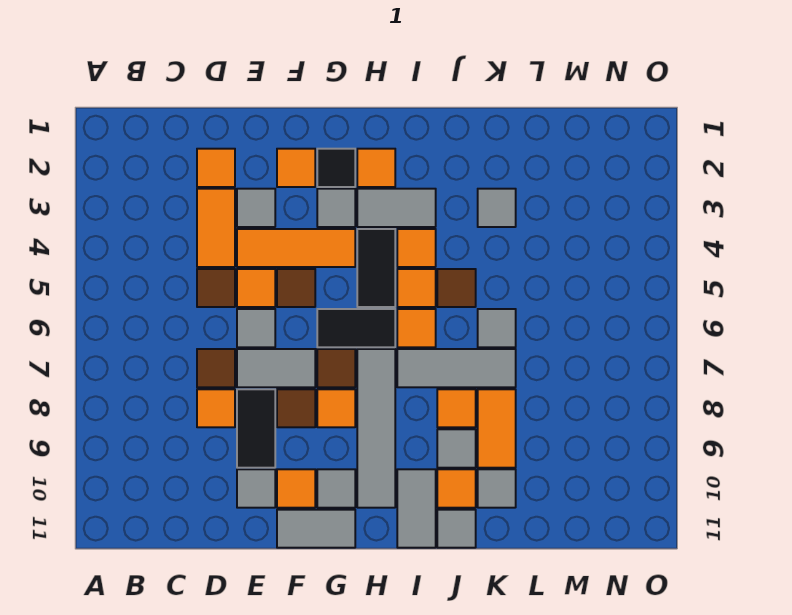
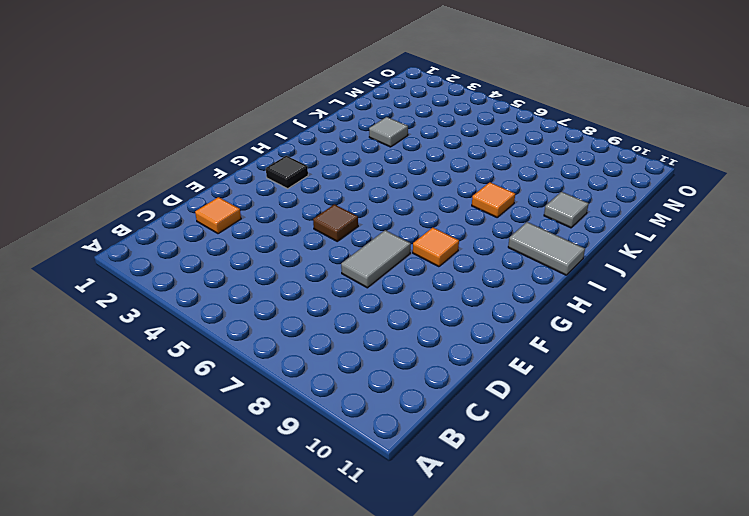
none -> orange tile D3:D4 level 1
none -> brown tile D5 level 1
none -> brown tile D7 level 1
none -> orange tile D8 level 1

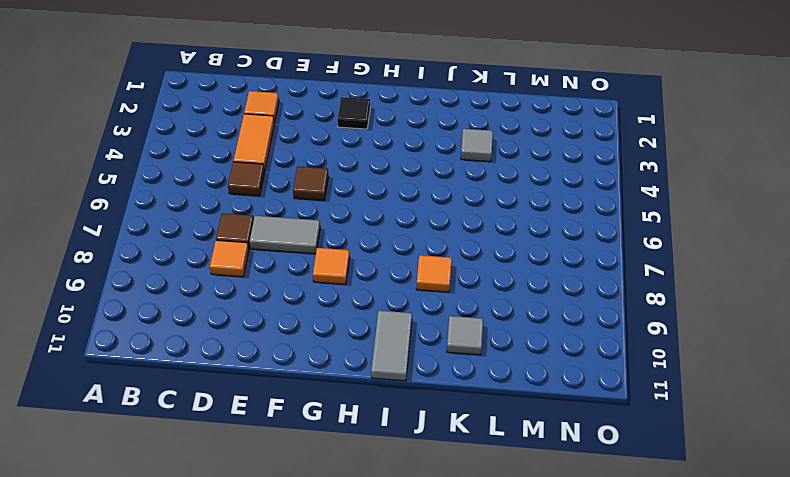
none -> grey tile E3 level 1
none -> orange tile E4:G4 level 1
none -> orange tile E5 level 1
none -> grey tile E6 level 1

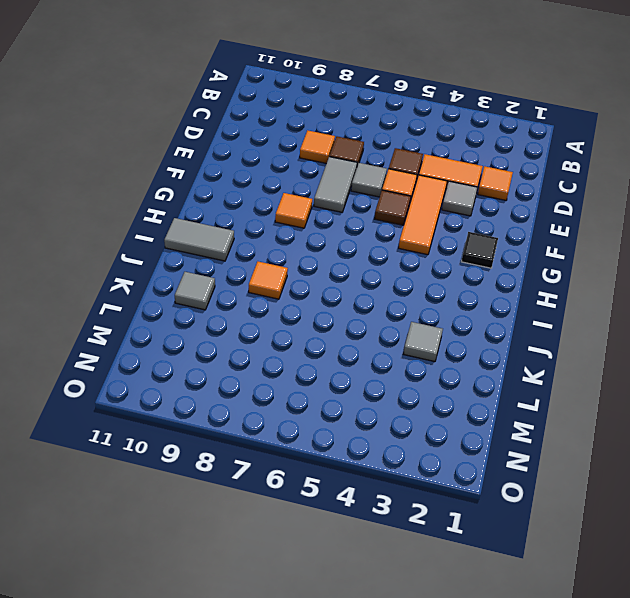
none -> black tile E8:E9 level 1
none -> grey tile E10 level 1
none -> orange tile F2 level 1
none -> brown tile F8 level 1

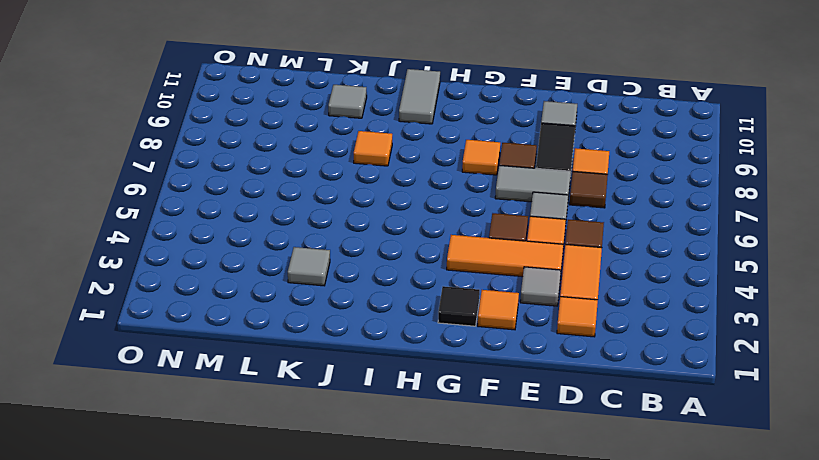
none -> orange tile F10 level 1
none -> grey tile F11:G11 level 1
none -> grey tile G3 level 1
none -> black tile G6:H6 level 1

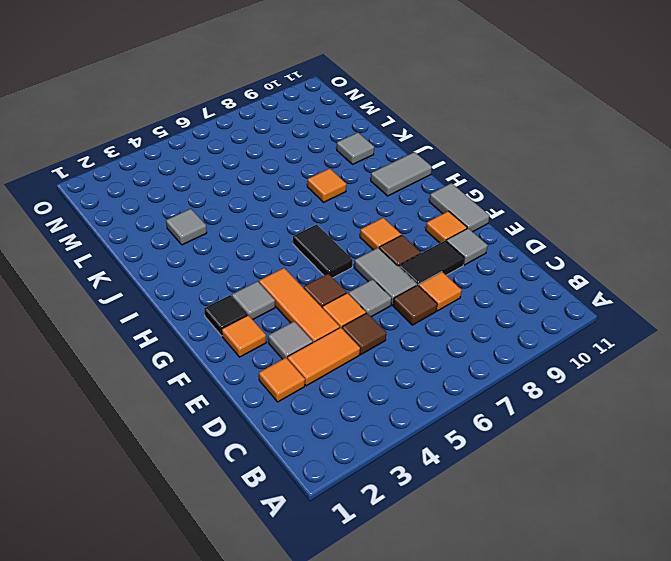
none -> brown tile G7 level 1
none -> grey tile G10 level 1
none -> orange tile H2 level 1
none -> grey tile H3:I3 level 1

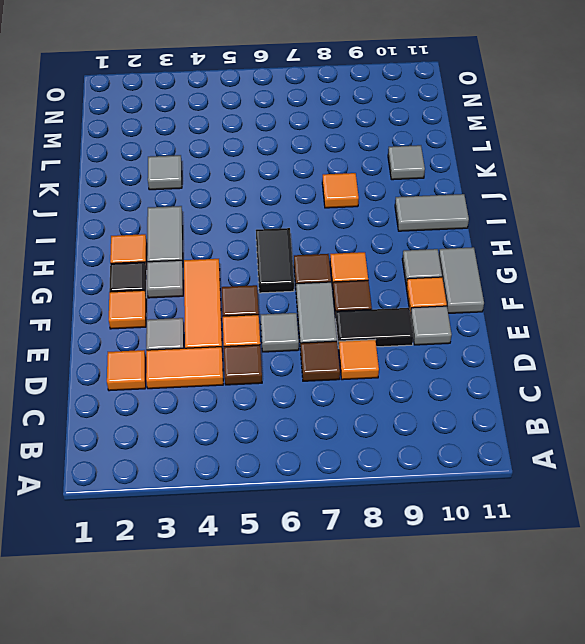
none -> black tile H4:H5 level 1
none -> grey tile H7:H10 level 1
none -> orange tile I4 level 1
none -> orange tile I5 level 1

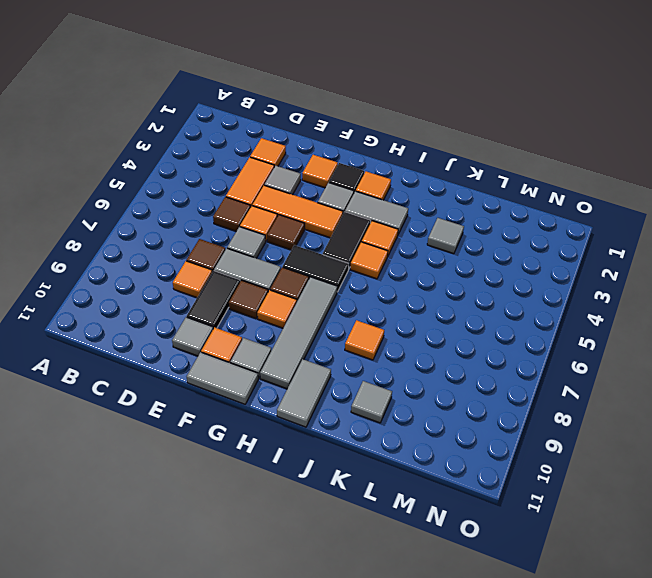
none -> orange tile I6 level 1
none -> grey tile I7:K7 level 1
none -> brown tile J5 level 1
none -> grey tile J9 level 1

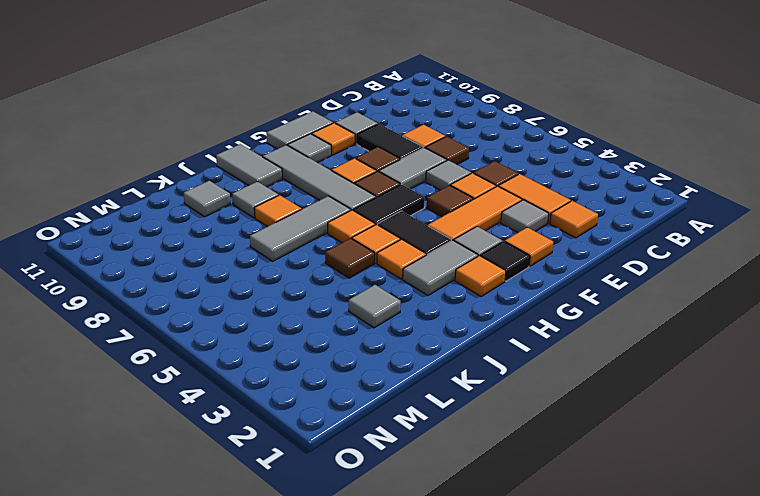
none -> orange tile J10 level 1
none -> grey tile J11 level 1
none -> grey tile K6 level 1
none -> orange tile K8:K9 level 1

